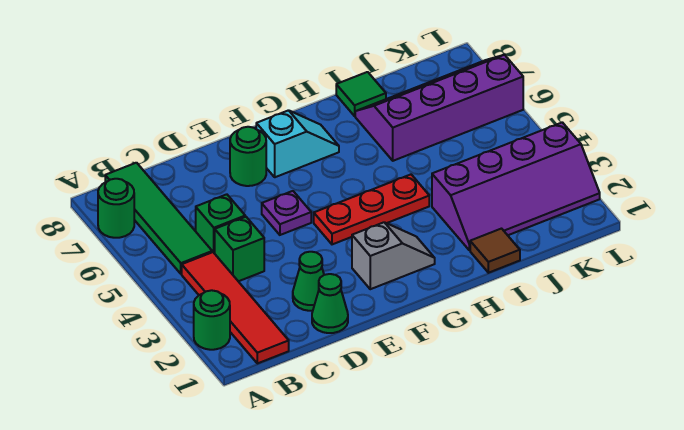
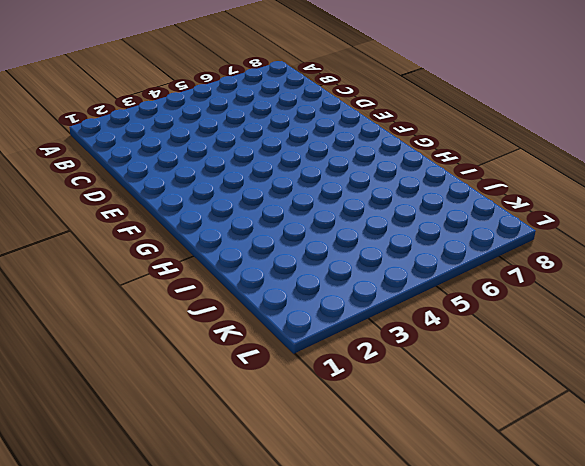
none -> green round brick A2 level 1
none -> green round brick A7 level 1
none -> red tile B1:B4 level 1

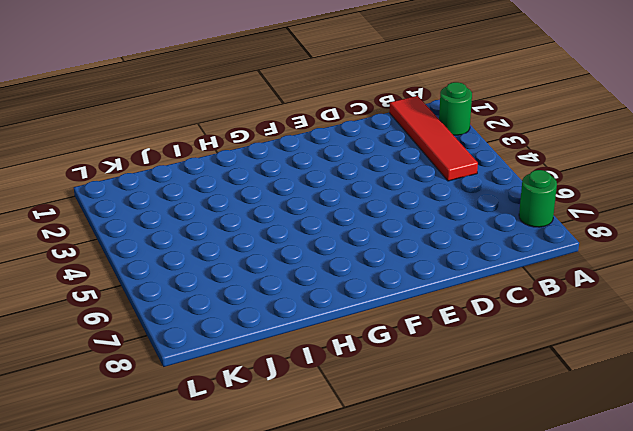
none -> green tile B5:B8 level 1
none -> green brick C4 level 1
none -> green brick C5 level 1

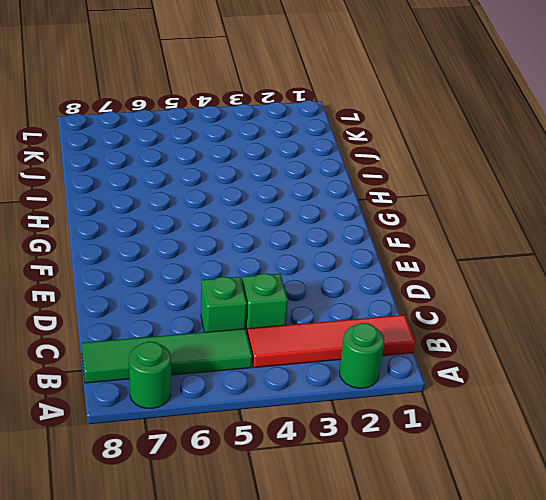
none -> green cone D1 level 1
none -> green cone D2 level 1
none -> purple plate E5 level 1

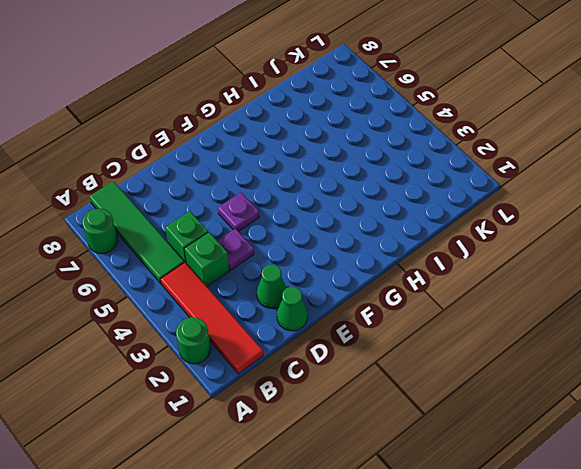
purple plate D4 level 1 -> none
none -> green round brick E7 level 1
none -> grey slope F2:G2 level 1 top F
none -> red plate F4:H4 level 1

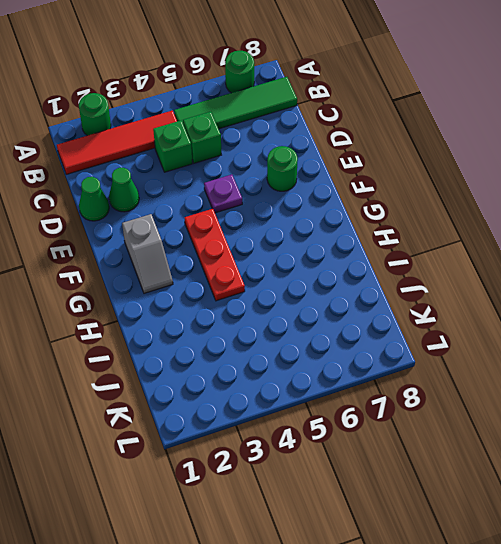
none -> cyan slope F7:G7 level 1 top F
none -> brown tile I1 level 1
none -> purple slope I2:L3 level 1 top 3

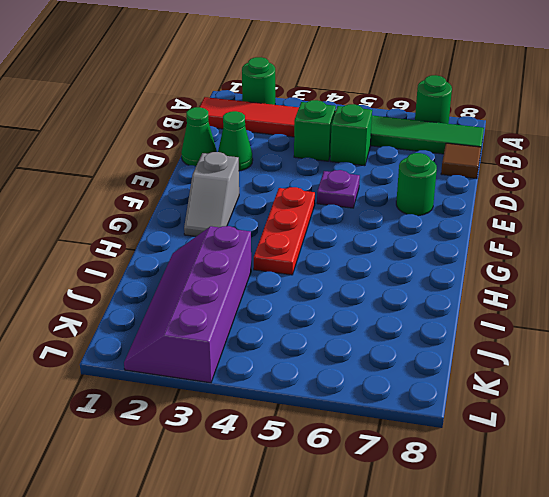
brown tile C8 level 1 -> brown tile I1 level 1
none -> cyan slope F7:G7 level 1 top F
none -> purple slope I6:L7 level 1 top 6
none -> green tile I8 level 1

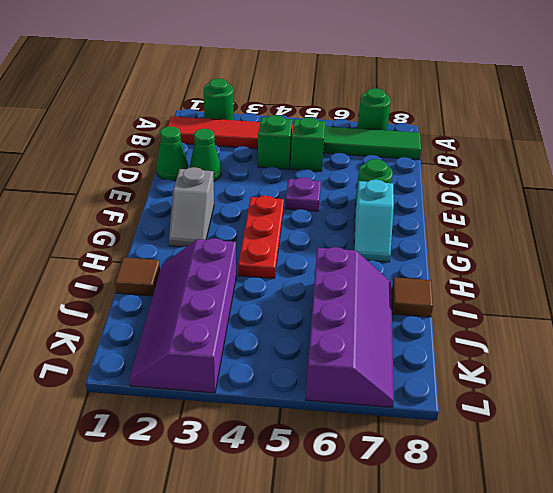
brown tile I8 level 1 -> green tile I8 level 1

